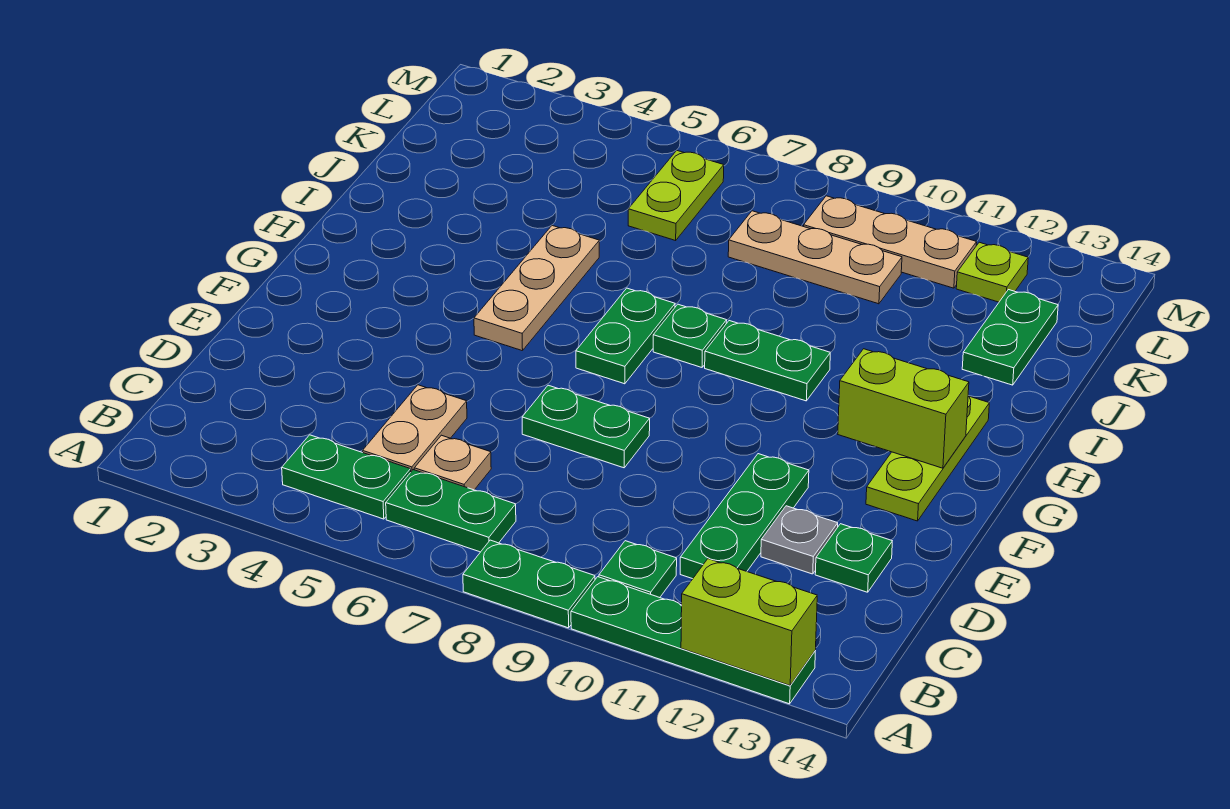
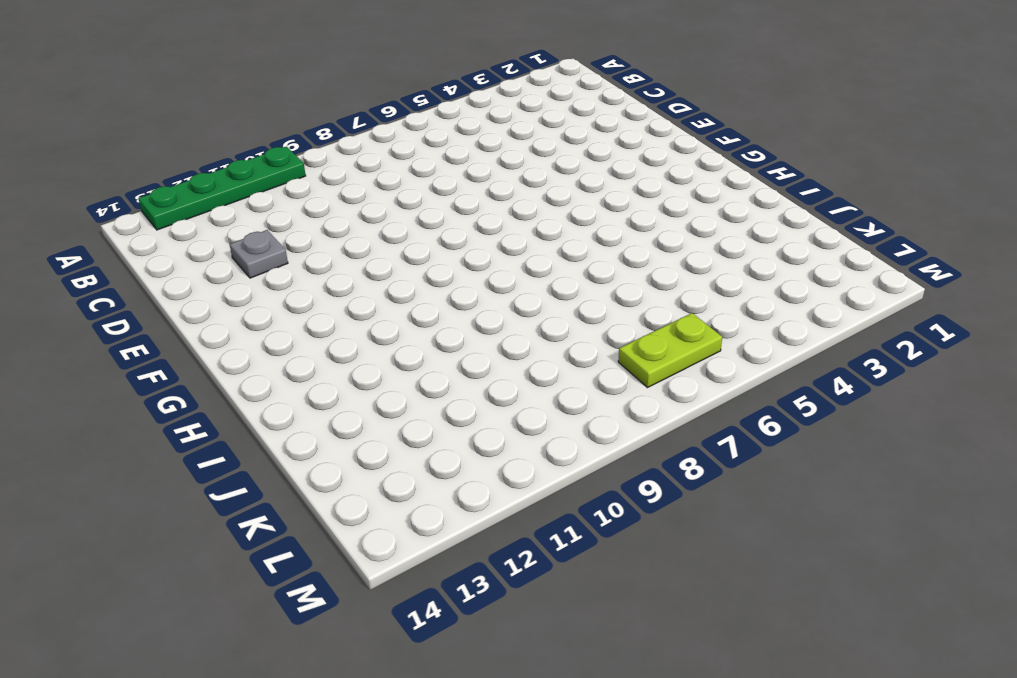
lime plate L6:L7 level 1 -> lime plate K6:L6 level 1
none -> green plate A8:A9 level 1
none -> green plate B4:B5 level 1
none -> green plate B6:B7 level 1

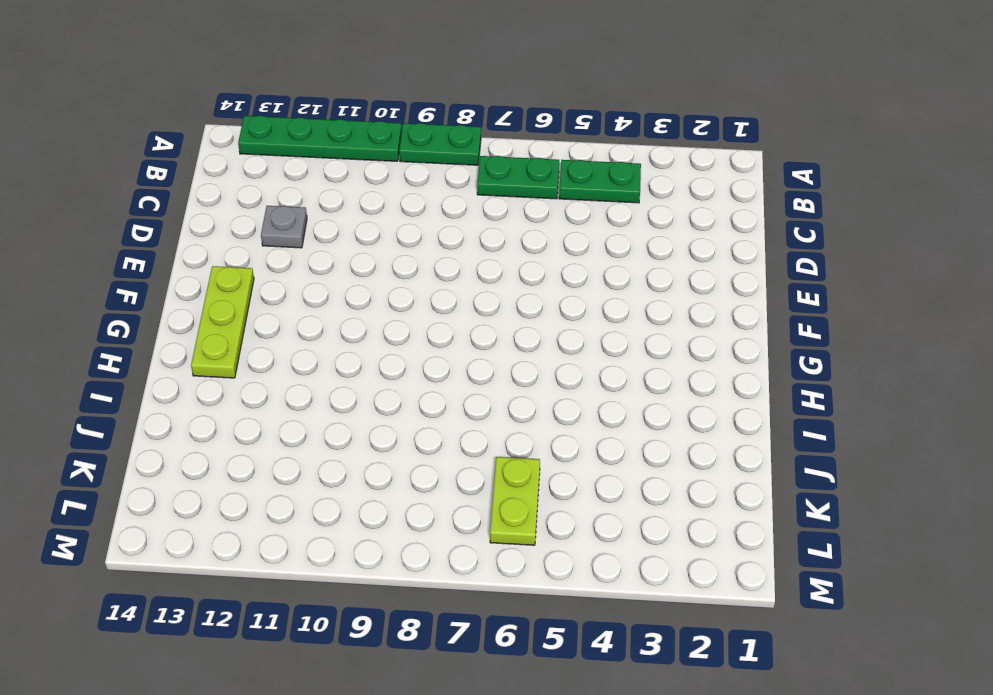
none -> green plate B10 level 1
none -> tan plate C5:D5 level 1
none -> tan plate C6 level 1

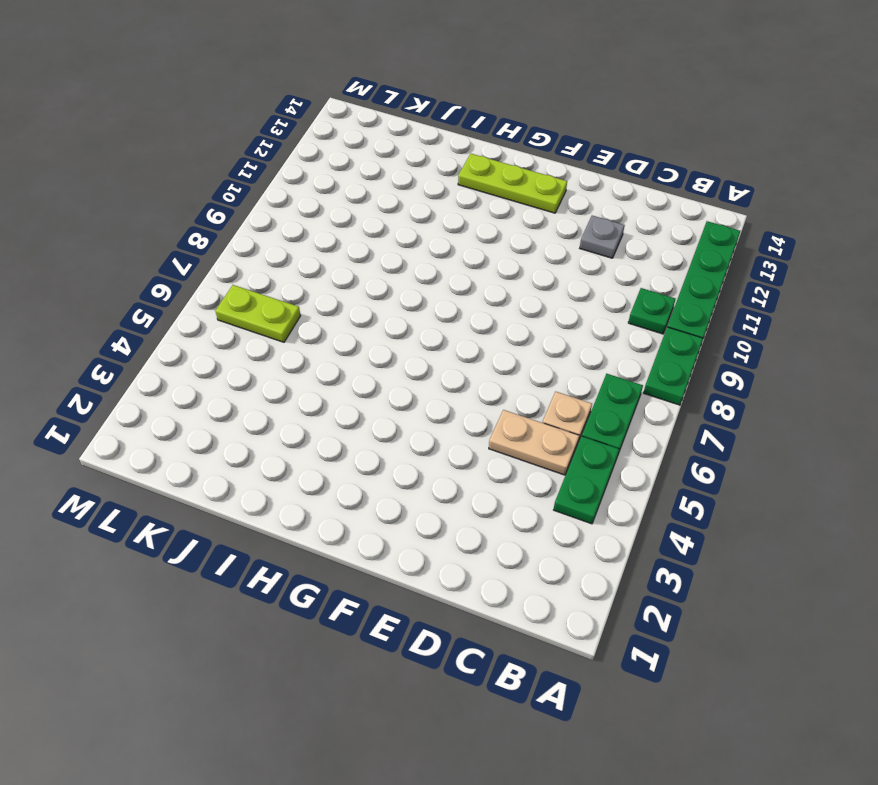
none -> green plate C11:E11 level 1
none -> green plate D13 level 1
none -> green plate E7:E8 level 1

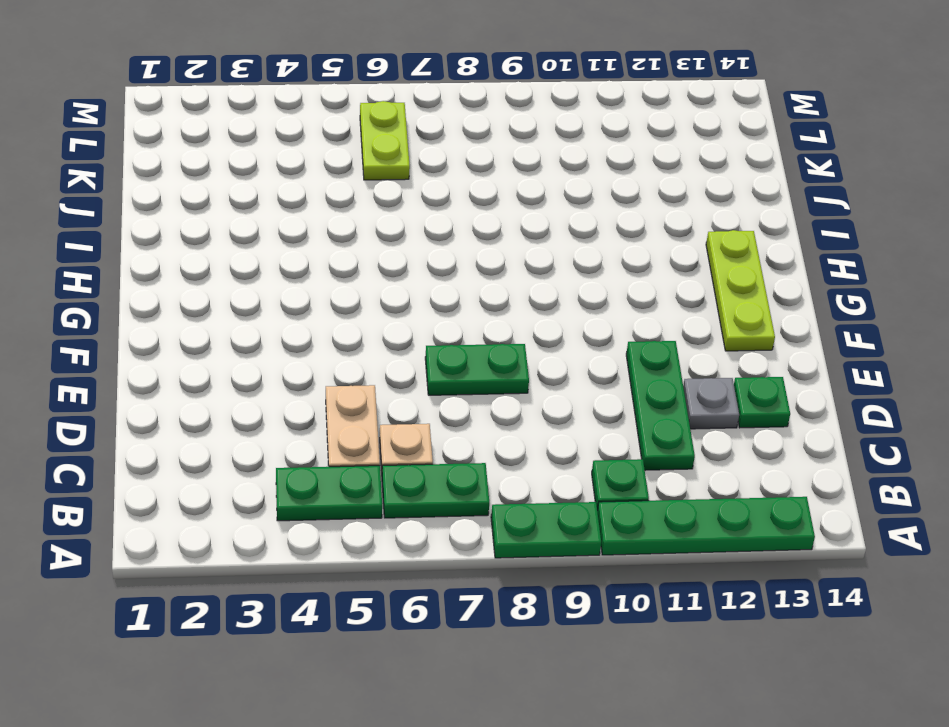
none -> tan plate G5:I5 level 1
none -> green plate G7:H7 level 1
none -> green plate H8 level 1

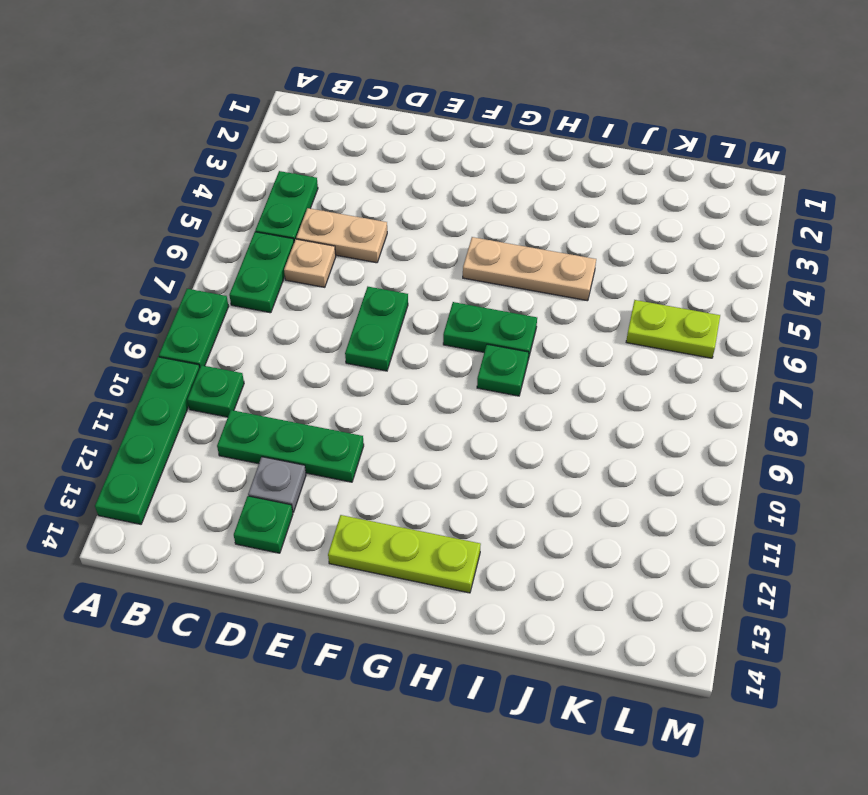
none -> green plate H9:H10 level 1
none -> green plate J13:K13 level 1
none -> tan plate K8:K10 level 1

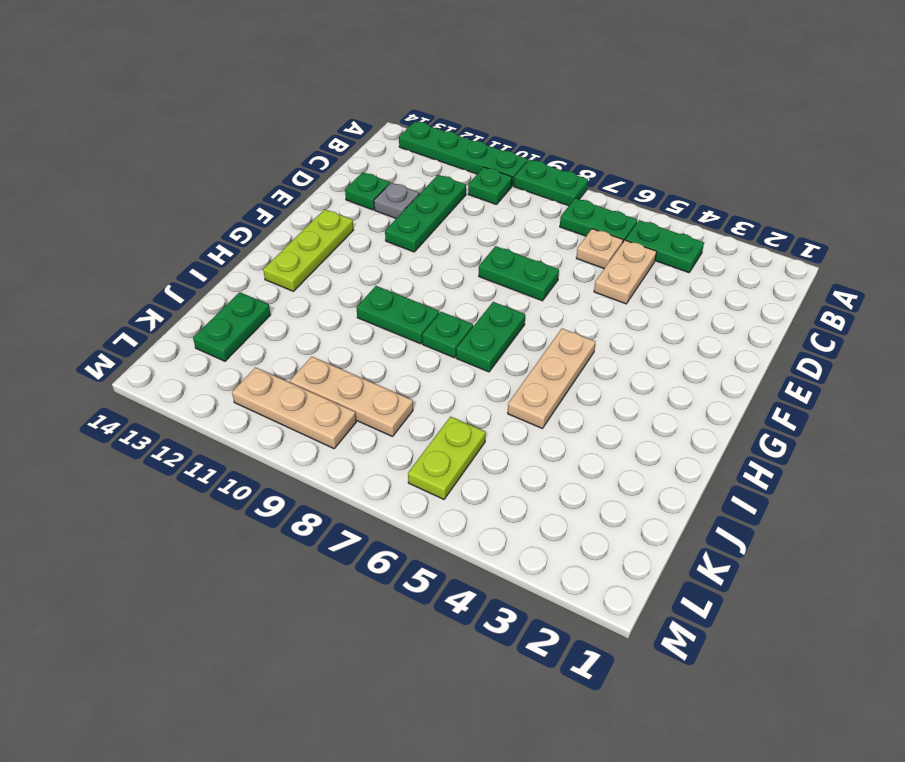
none -> lime plate L12 level 1
none -> lime brick A12:A13 level 2
none -> lime brick G12:G13 level 2

